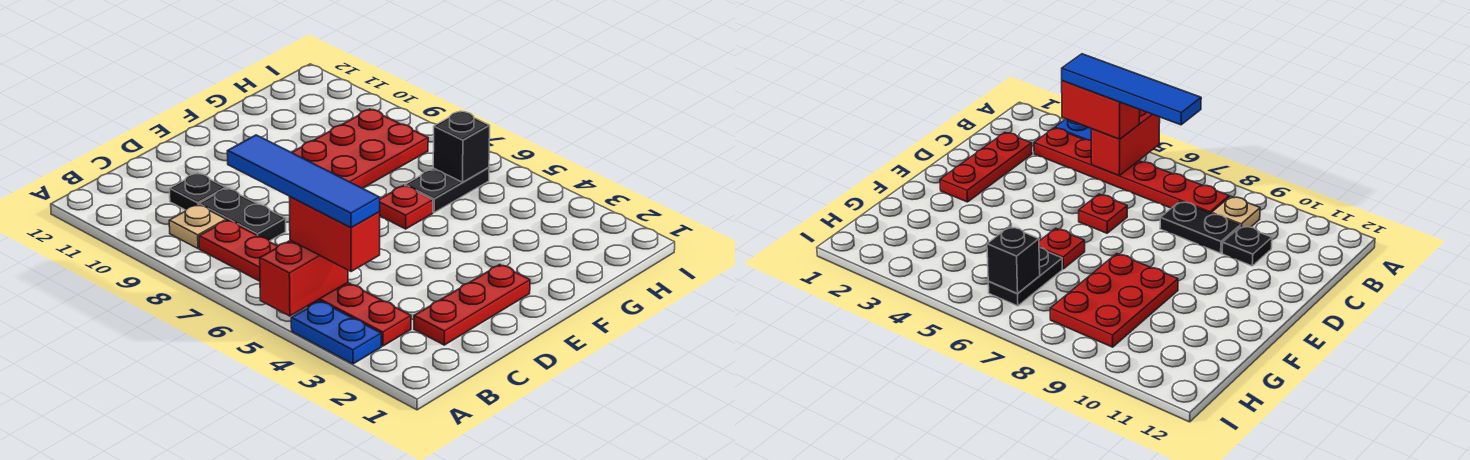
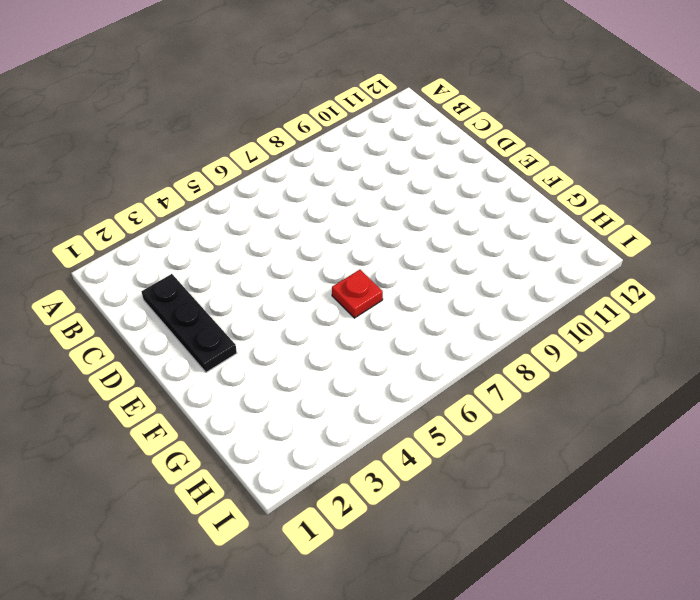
black plate C2:E2 level 1 -> red plate C2:E2 level 1
none -> blue plate A3:A4 level 1
none -> red plate B3:B8 level 1
none -> tan plate B9 level 1

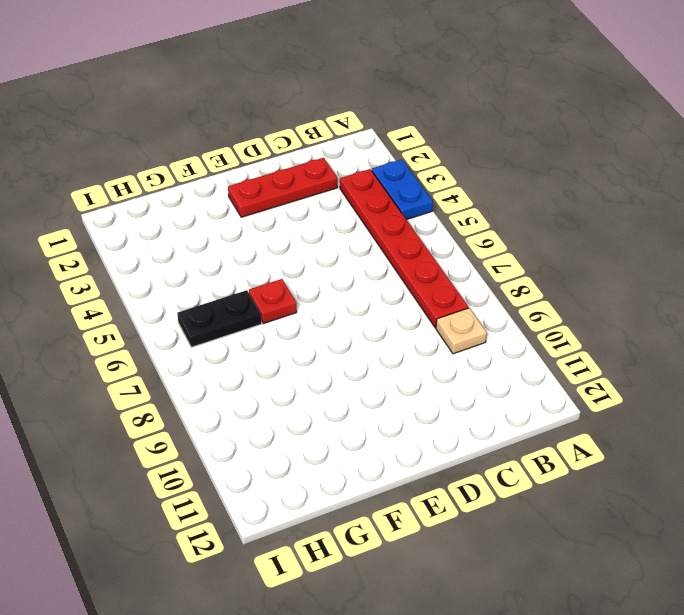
none -> black plate C8:C9 level 1
none -> black plate C10 level 1
none -> red plate D6 level 1

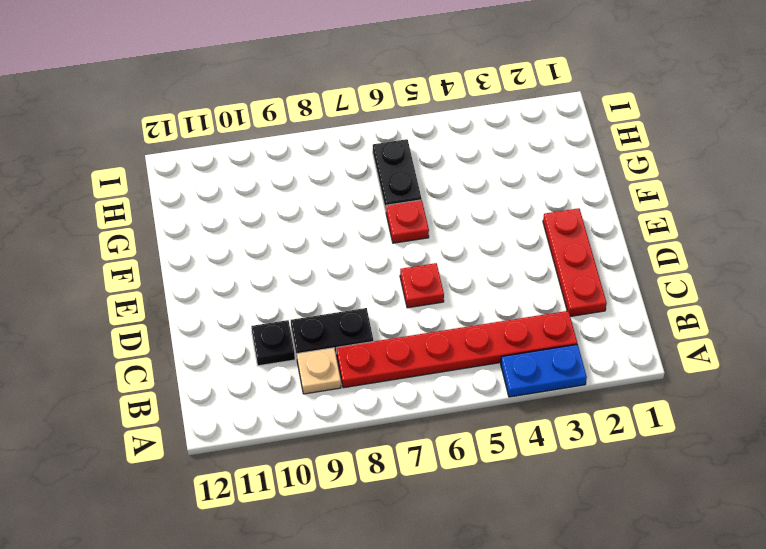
none -> red plate F8:H9 level 1
none -> red brick A5:B5 level 2
none -> black brick H6 level 2

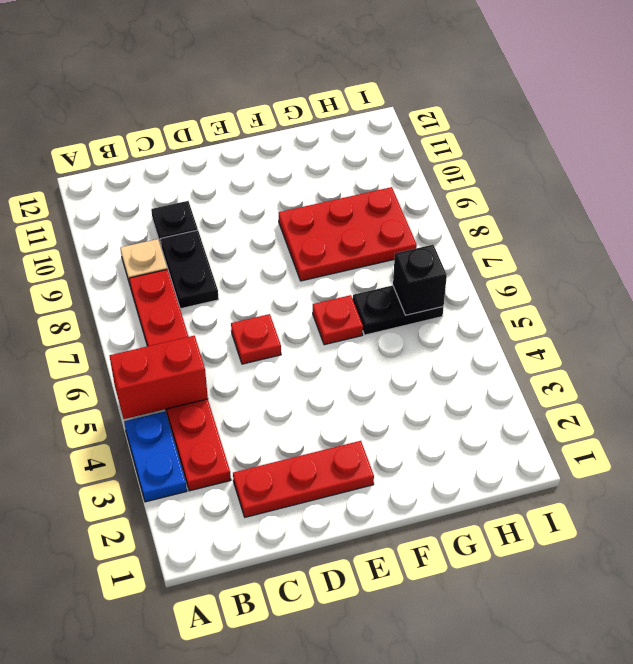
none -> red brick B4:B5 level 3
none -> blue tile B4:B7 level 4

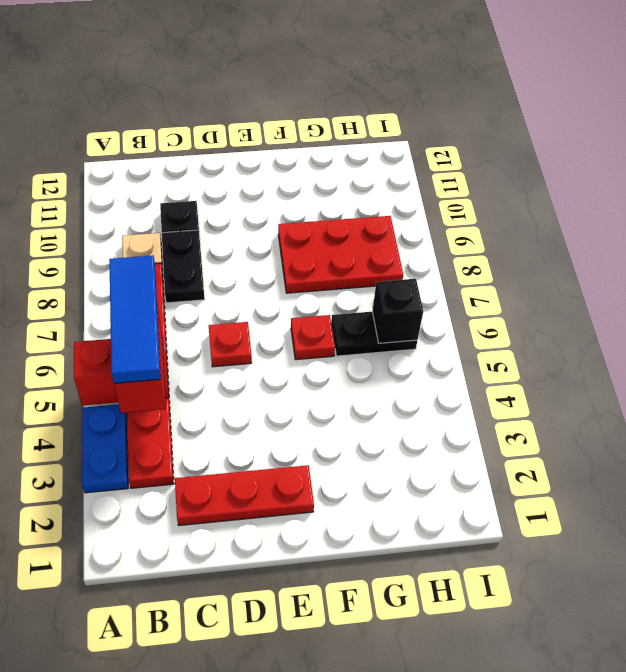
blue tile B4:B6 level 4 -> blue tile B4:B7 level 4

